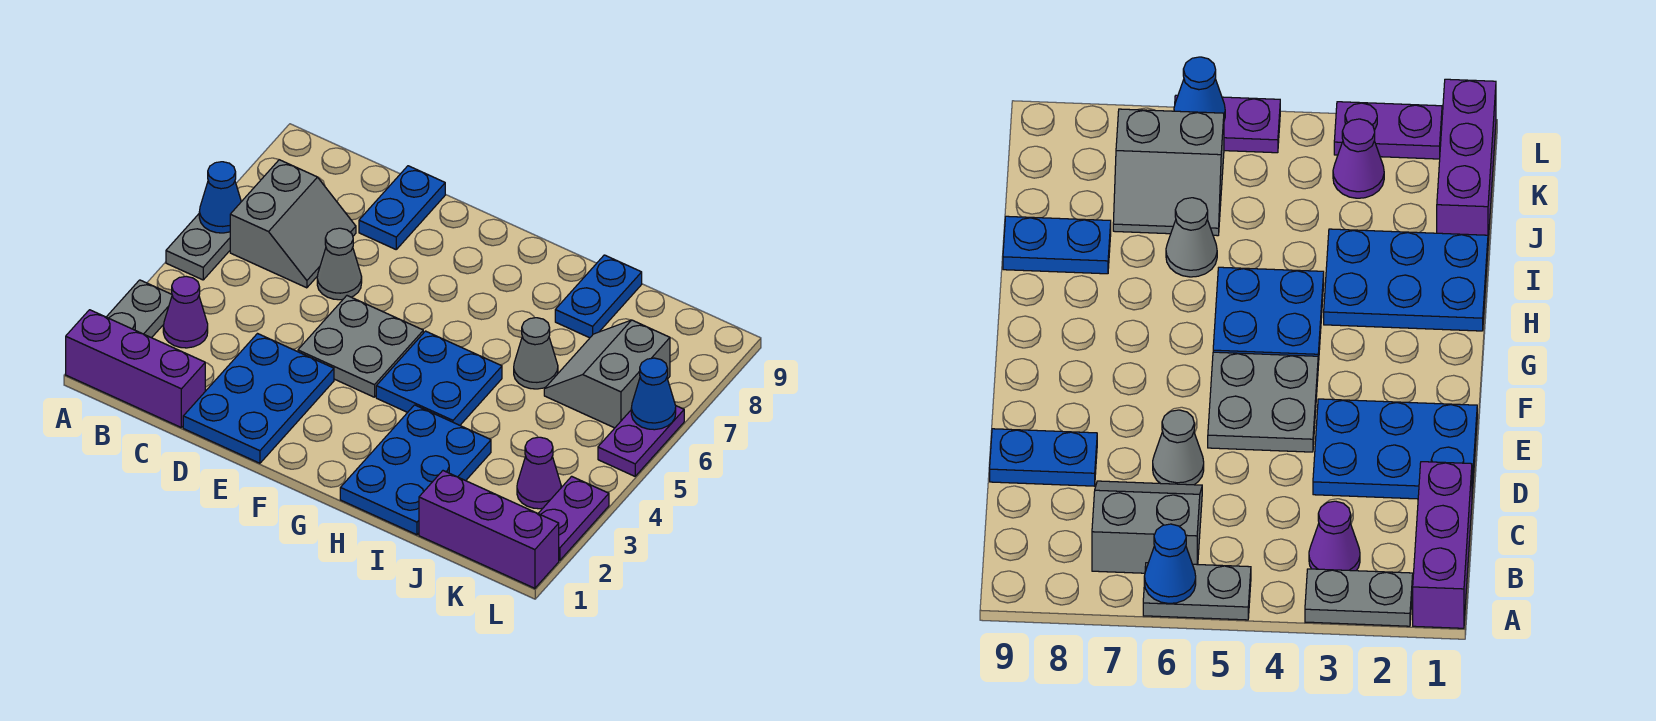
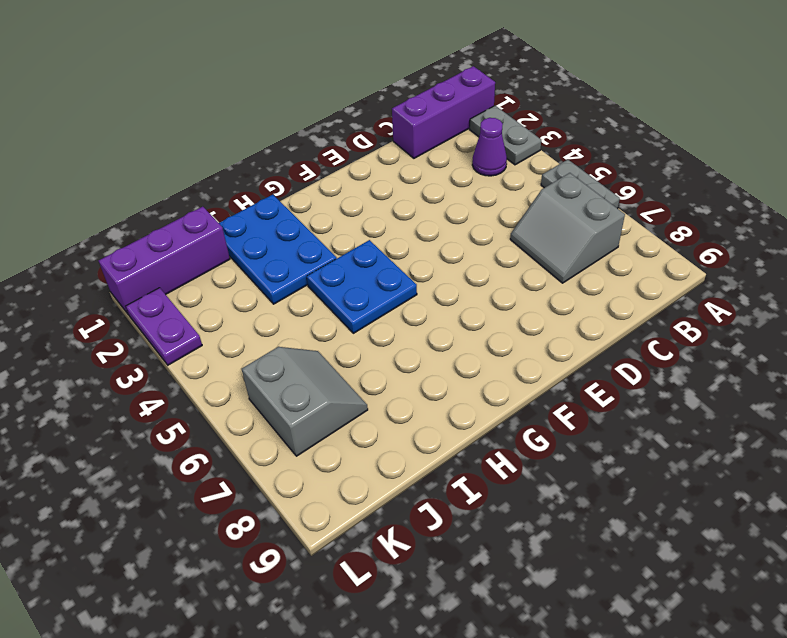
none -> blue plate D1:E3 level 1
none -> grey cone D6 level 1
none -> blue plate D8:D9 level 1

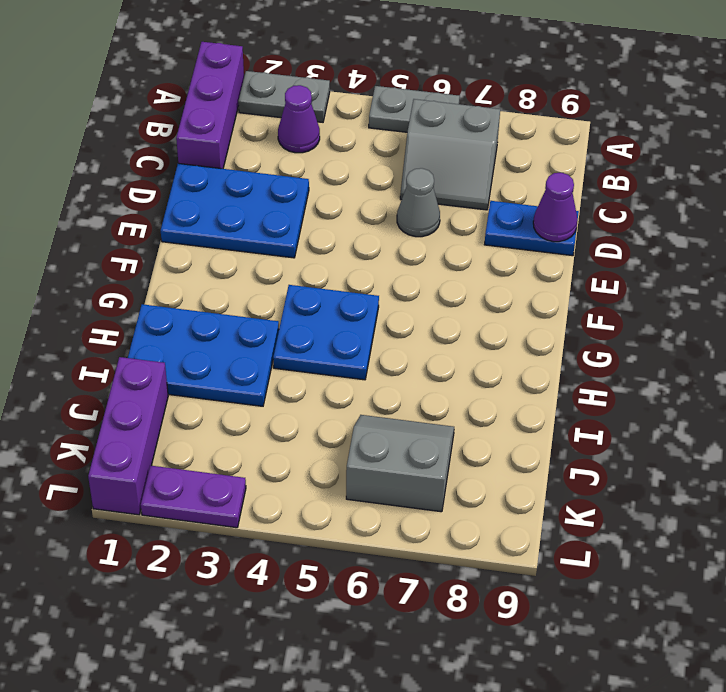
purple cone D9 level 2 -> purple cone K3 level 1
none -> grey plate E4:F5 level 1
none -> grey cone I6 level 1
none -> blue plate I8:I9 level 1

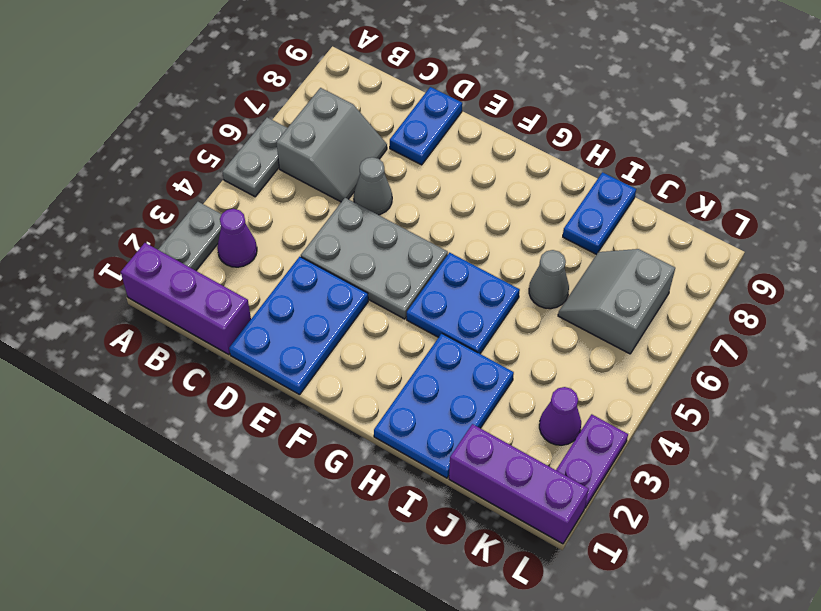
grey plate D4:F5 level 1 -> grey plate E4:F5 level 1
none -> purple plate L5:L6 level 1
none -> blue cone A6 level 2
none -> blue cone L6 level 2

